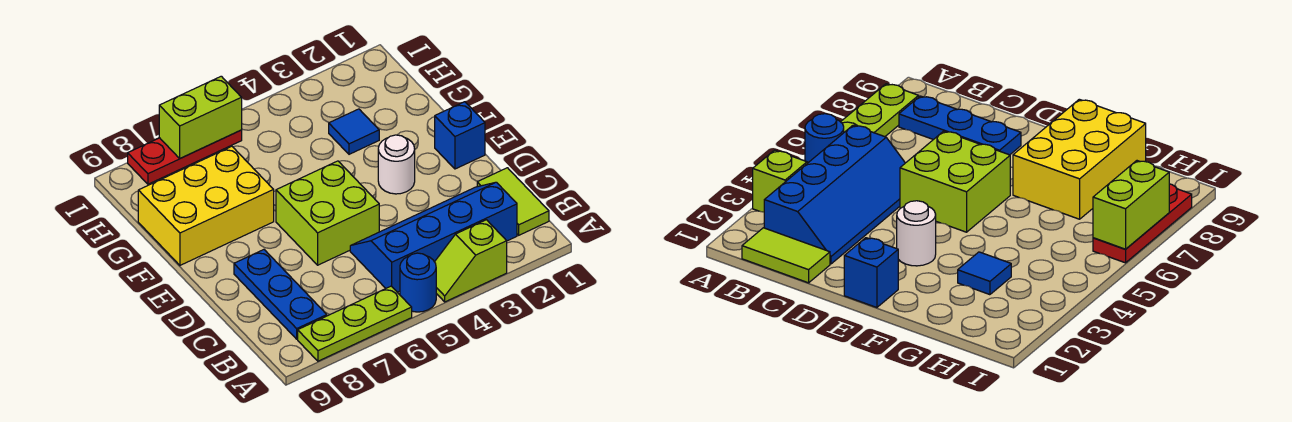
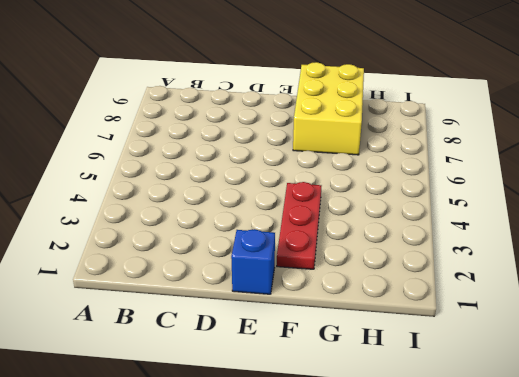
red plate F2:F4 level 1 -> red plate I6:I8 level 1
none -> lime slope A3:A4 level 1 top 3
none -> blue round brick A5 level 1
none -> lime plate A6:A8 level 1

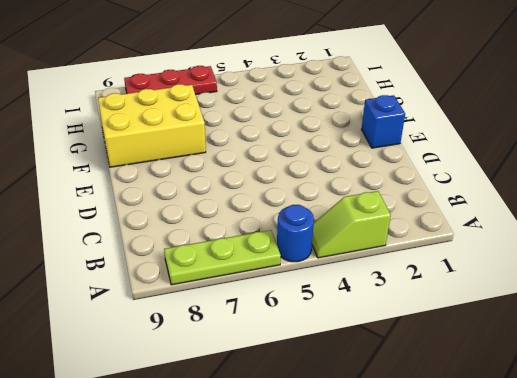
none -> lime tile B1:C1 level 1
none -> blue slope B2:C5 level 1 top B
none -> blue plate B8:D8 level 1

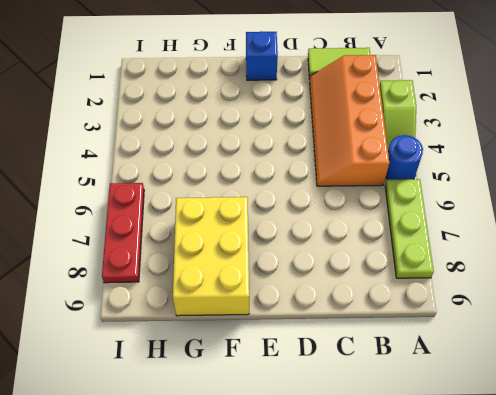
orange slope B2:C5 level 1 top B -> blue slope B2:C5 level 1 top B
none -> blue plate B8:D8 level 1
none -> lime brick D5:E6 level 1
none -> white round brick E3 level 1

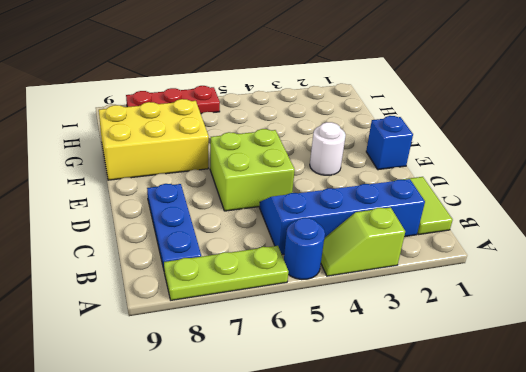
none -> blue tile G3 level 1
none -> lime brick I6:I7 level 2

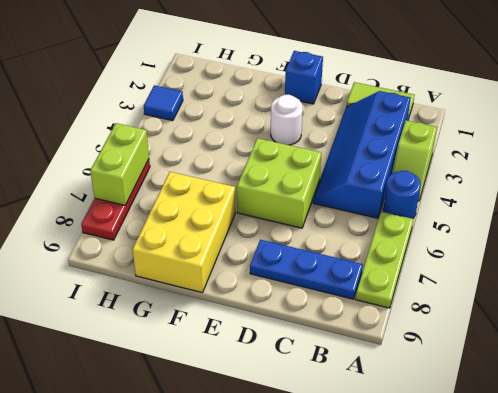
blue tile I3 level 1 -> blue tile G3 level 1

